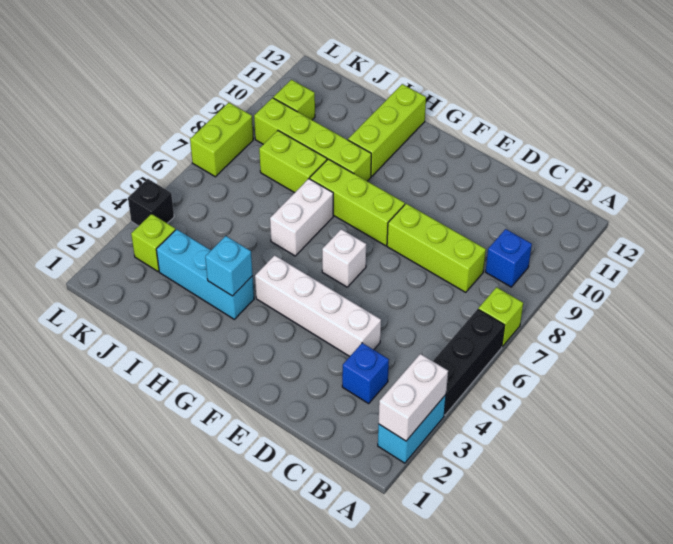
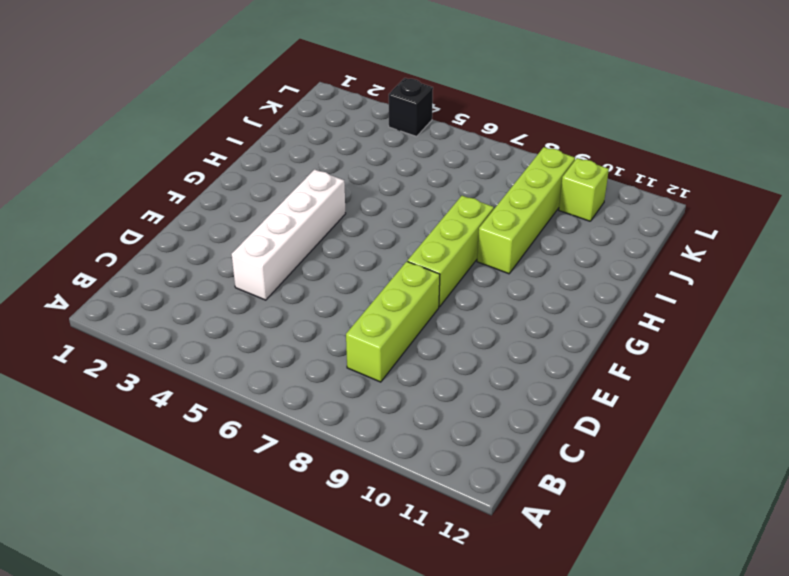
none -> cyan brick A2:A3 level 1
none -> black brick A4:A6 level 1
none -> lime brick A7 level 1

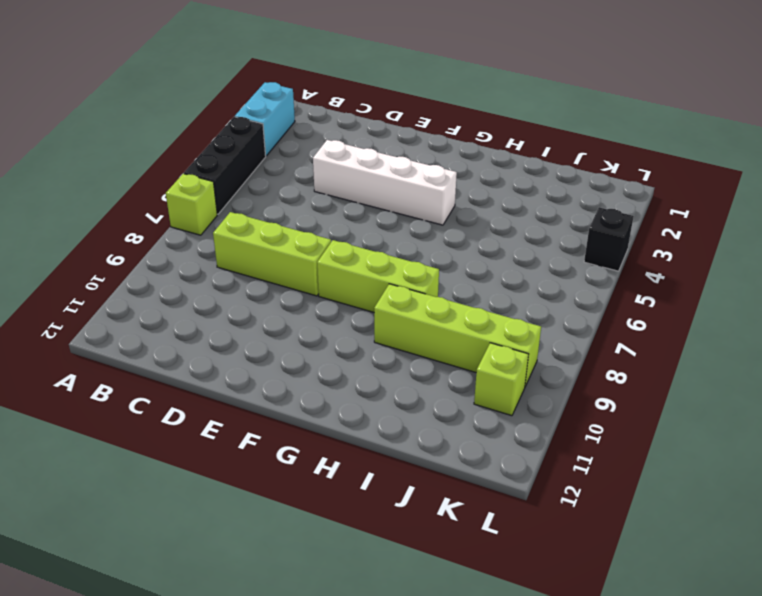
none -> blue brick B9 level 1
none -> blue brick C3 level 1
none -> white brick F6 level 1

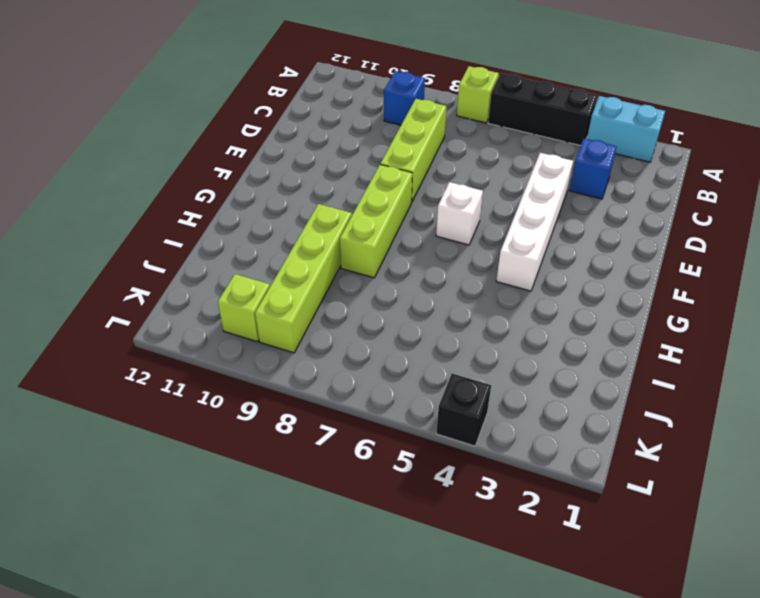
none -> cyan brick H3:J3 level 1
none -> white brick H6:H7 level 1
none -> lime brick H10:H12 level 1

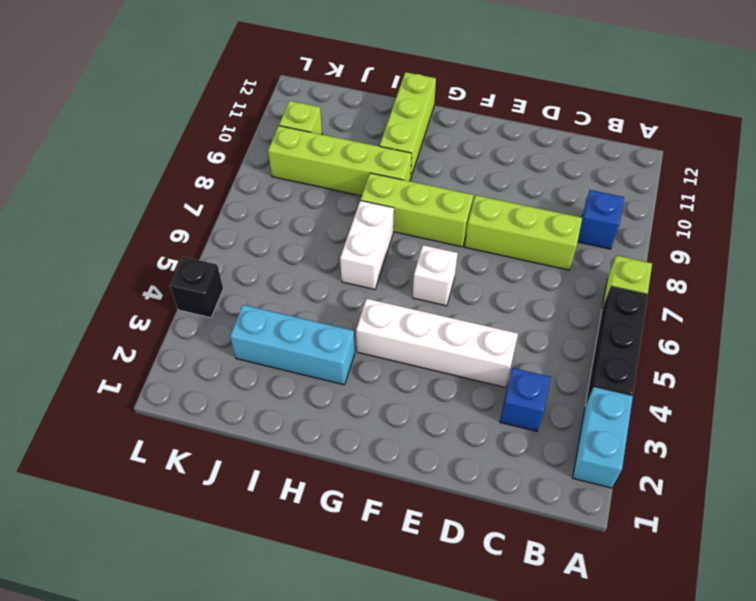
none -> lime brick I8:J8 level 1
none -> lime brick K3 level 1
none -> lime brick L7:L8 level 1

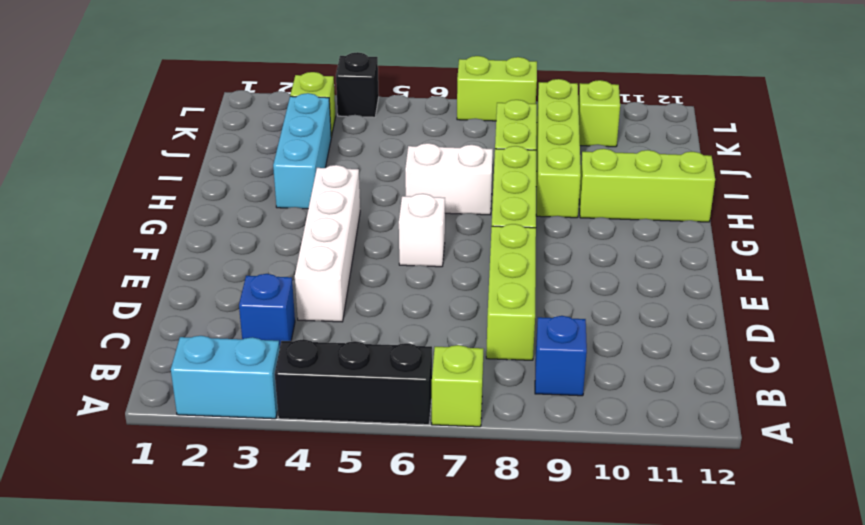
none -> white brick A2:A3 level 2
none -> cyan brick H3 level 2

